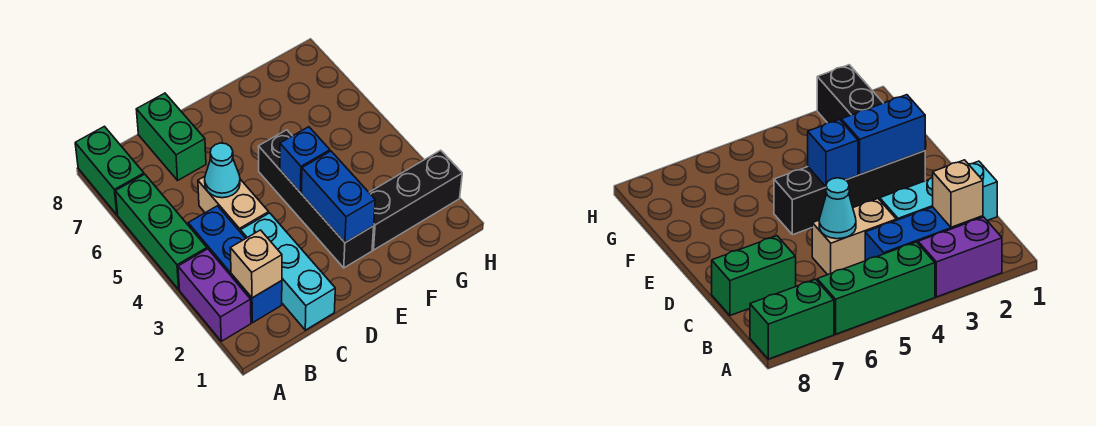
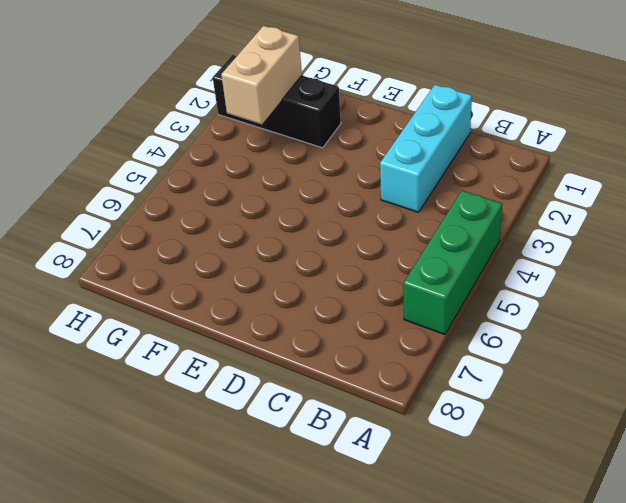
tan brick G2:G3 level 2 -> tan brick C4:C5 level 1
none -> purple brick A2:A3 level 1
none -> green brick A7:A8 level 1
none -> blue brick B2:B4 level 1

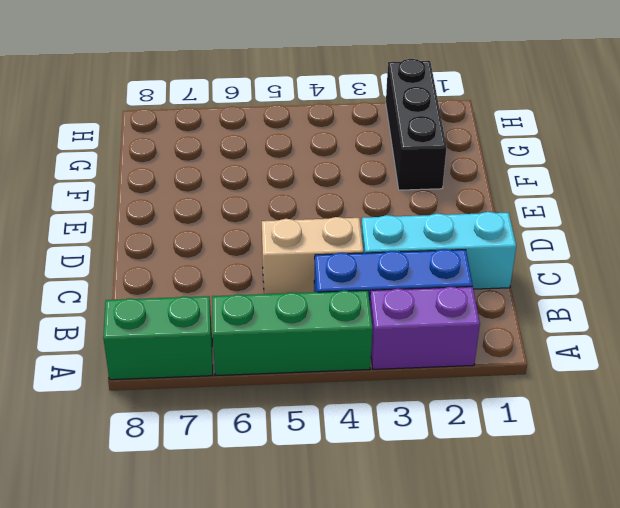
none -> green brick C7:C8 level 1
none -> black brick E2:E5 level 1
none -> tan brick B2 level 2

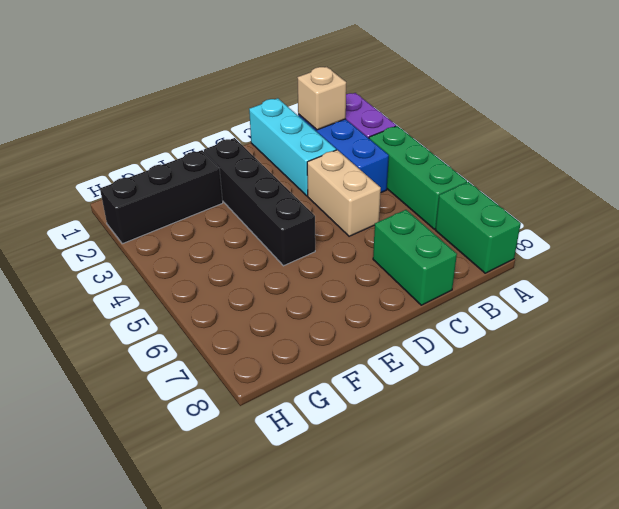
none -> cyan cone C5 level 2
none -> blue brick E2:E3 level 2
none -> blue brick E4 level 2

